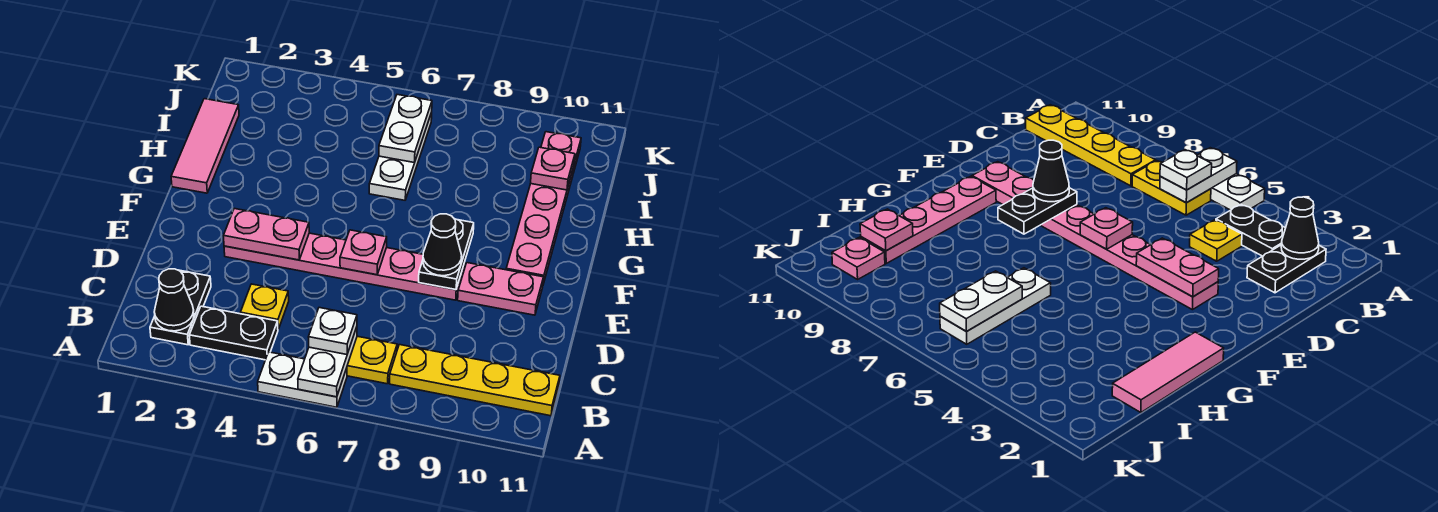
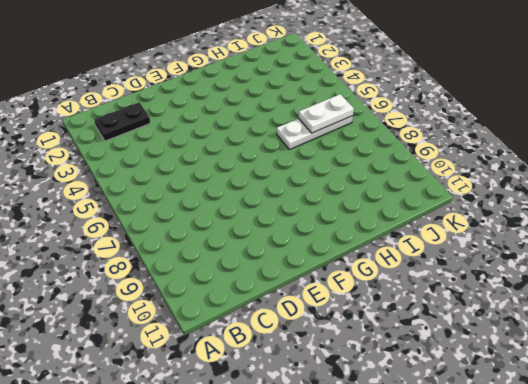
none -> white plate A5:A6 level 1
none -> black plate B3:B4 level 1
none -> yellow plate B6:B7 level 1

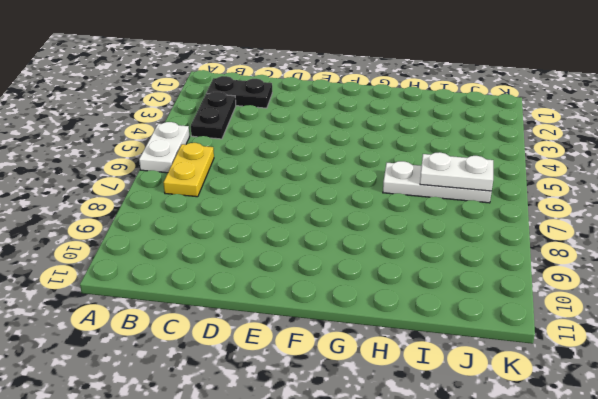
none -> yellow plate B8:B11 level 1
none -> yellow plate C4 level 1
none -> pink plate E3:E8 level 1

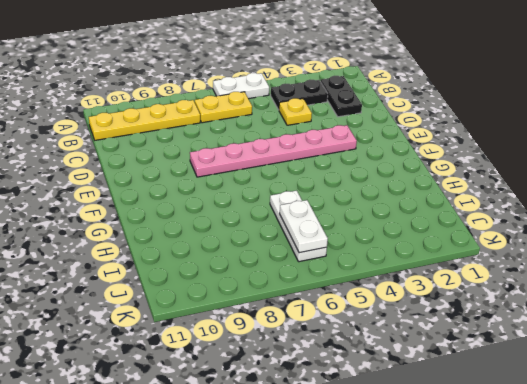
none -> pink plate E9:E10 level 1
none -> pink plate F10:I10 level 1
none -> pink tile G1:I1 level 1

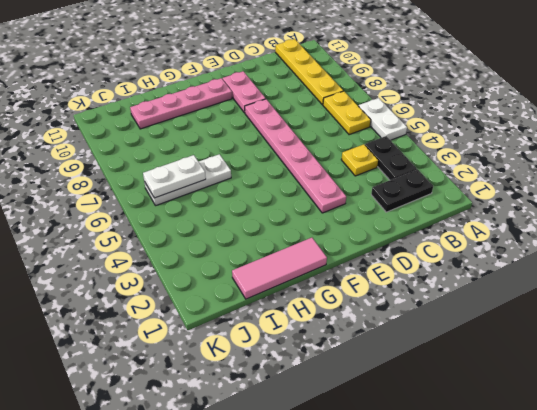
none -> pink plate J10 level 1
none -> white plate A6:B6 level 2
none -> black cone B2 level 2

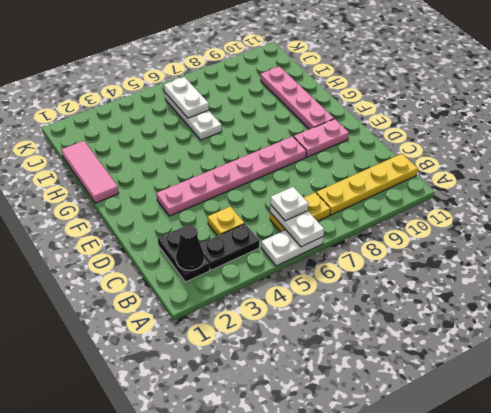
none -> pink plate J10 level 1
none -> pink plate E3:E4 level 2
none -> pink plate E6 level 2

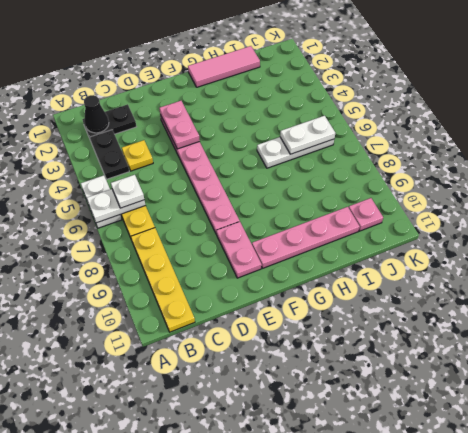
none -> pink plate E6 level 2
none -> black plate E8:F8 level 2
none -> pink plate I10 level 2

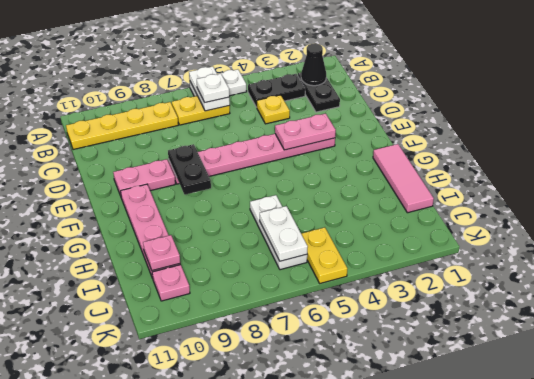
yellow plate J5:K5 level 1 -> none
none -> pink plate E6 level 2
none -> black cone E8 level 3

